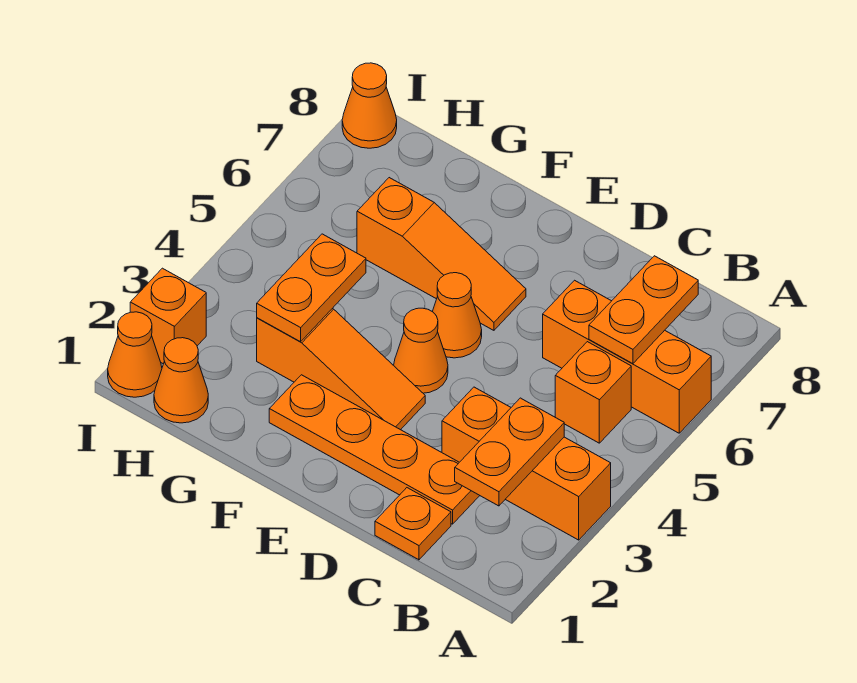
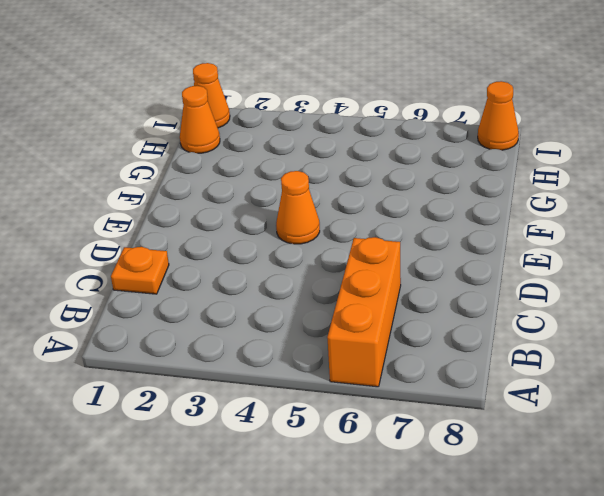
none -> orange brick A3:C3 level 1
none -> orange brick B5 level 1
none -> orange plate C2:F2 level 1

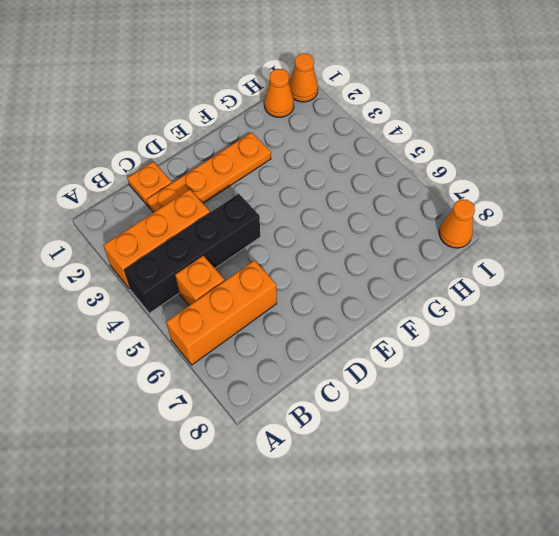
black brick A4:D4 level 1 -> none
none -> orange slope E3:G3 level 1 top G
none -> orange cone E4 level 1
none -> orange cone E5 level 1

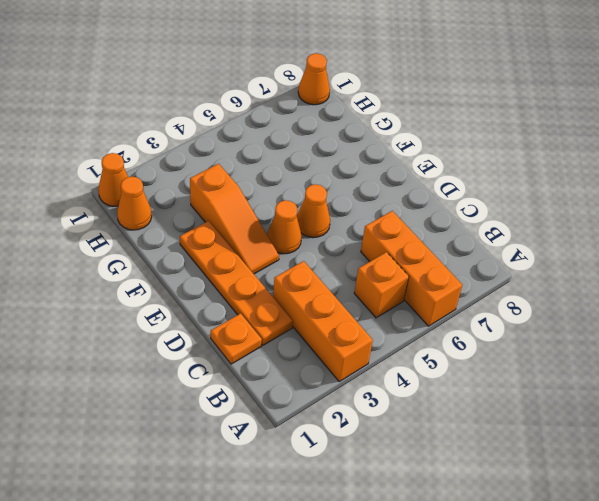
none -> orange slope E6:G6 level 1 top G
none -> orange brick I2 level 1
none -> orange plate B2:B3 level 2

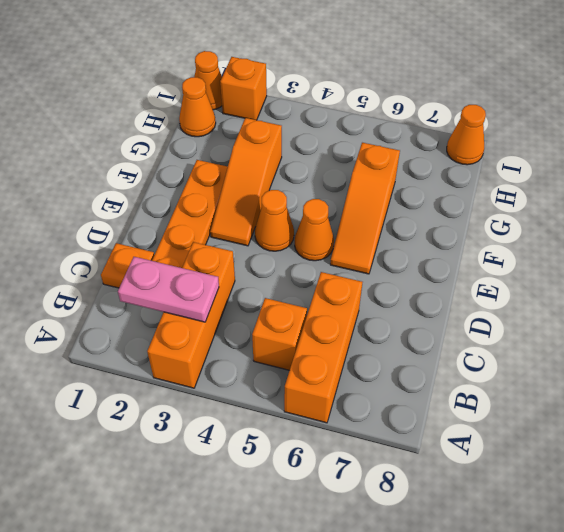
pink plate B2:B3 level 2 -> orange plate B2:B3 level 2
none -> orange plate B6:B7 level 2
none -> orange plate G3:G4 level 2

